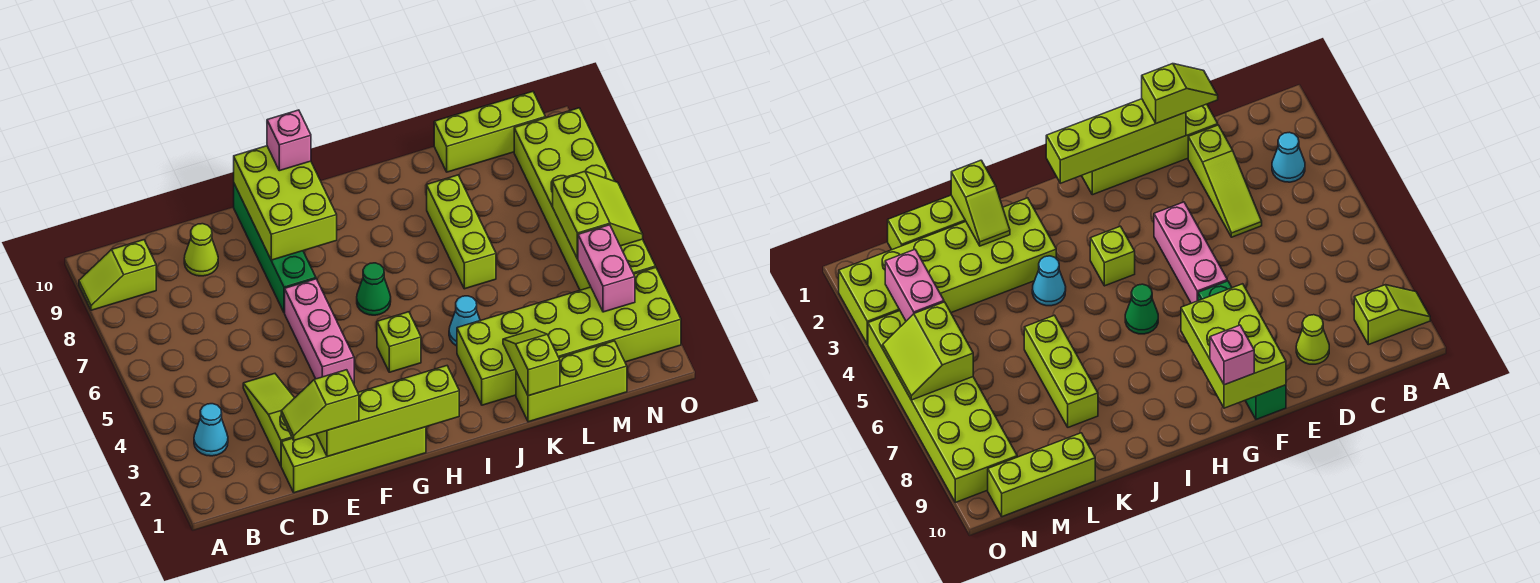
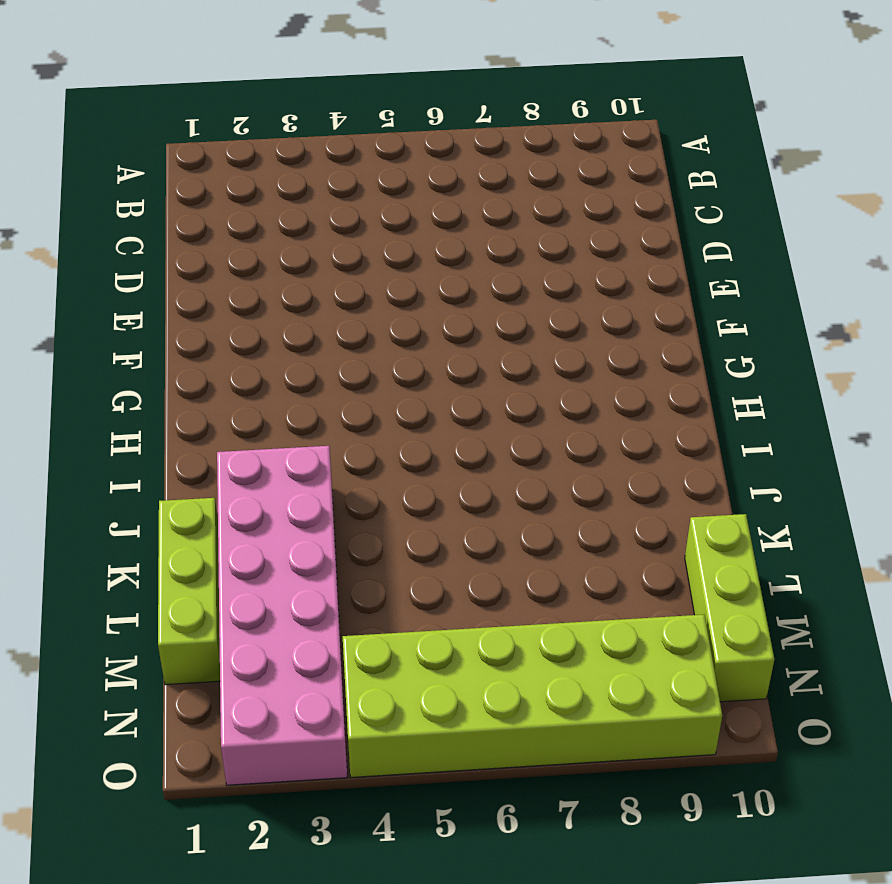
pink brick J2:O3 level 1 -> lime brick J2:O3 level 1
none -> lime slope A9:B9 level 1 top B
none -> cyan cone B3 level 1
none -> lime brick D1:G1 level 1

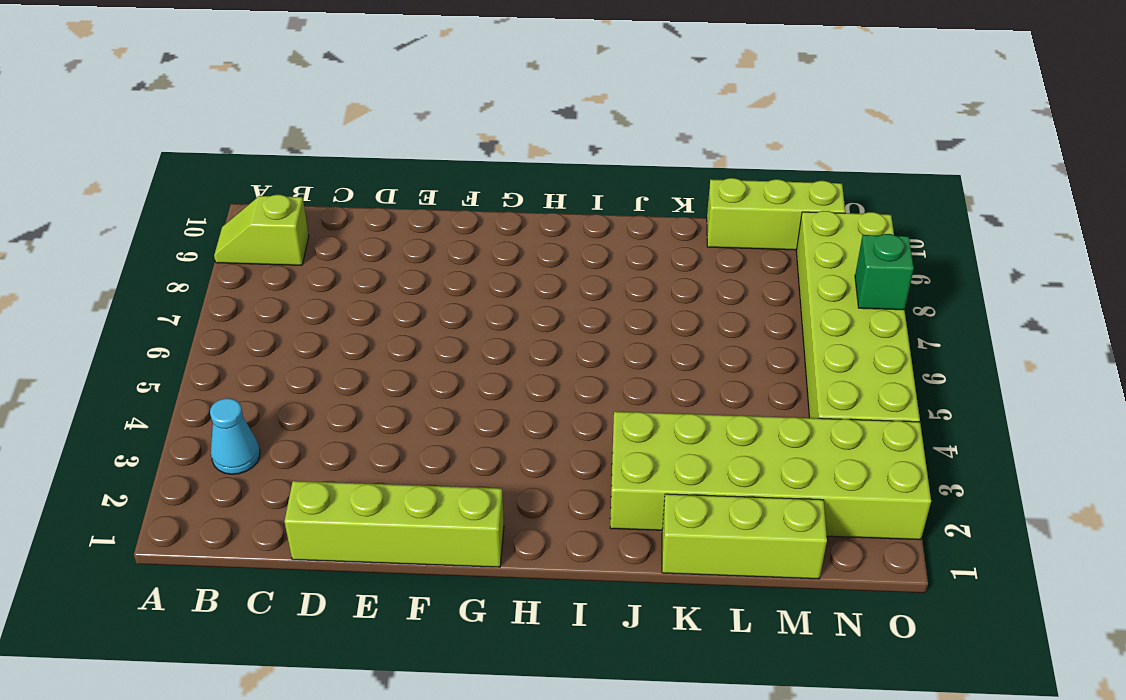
green brick O7 level 2 -> none
none -> lime slope D2:D4 level 1 top 2
none -> lime cone D9 level 1
none -> pink brick F4:F6 level 1

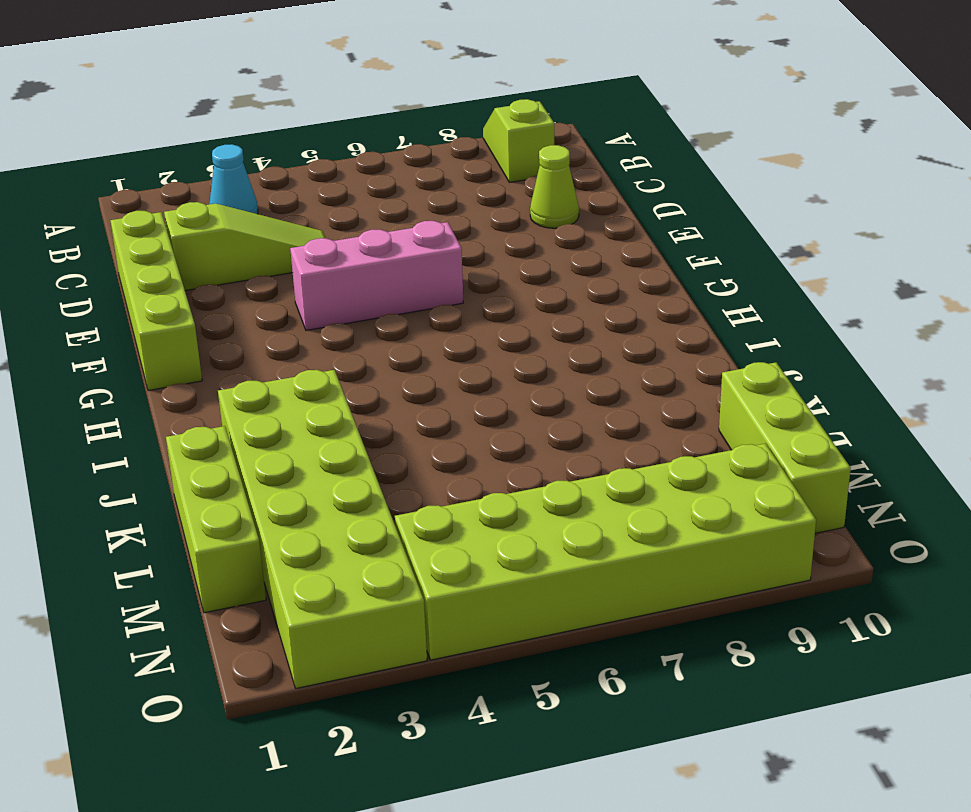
none -> green brick F7:F10 level 1
none -> lime brick H4 level 1
none -> green cone H6 level 1

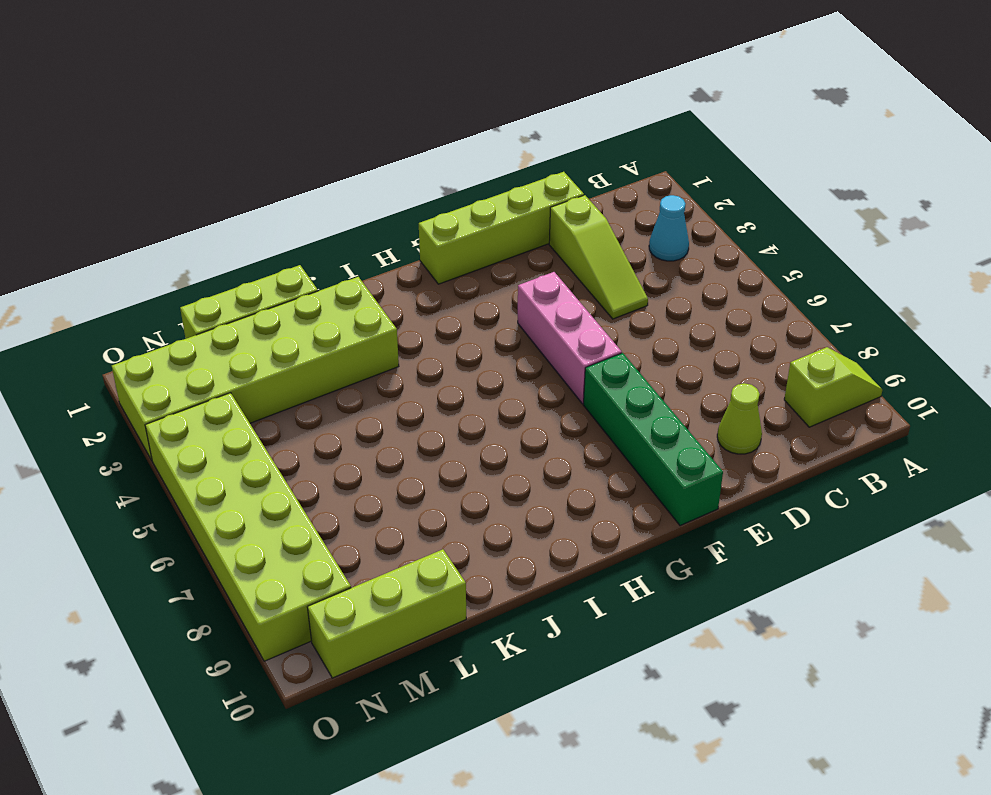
none -> lime brick H4 level 1
none -> green cone H6 level 1
none -> cyan cone J4 level 1

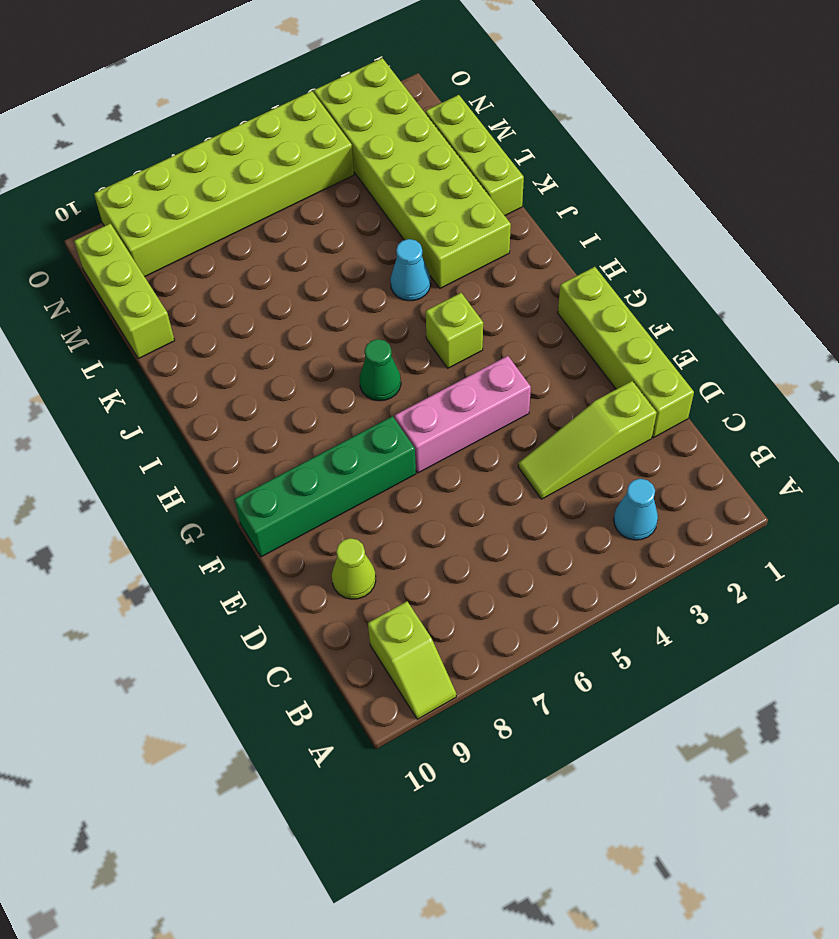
none -> lime brick K6:K8 level 1
none -> lime brick E1:H1 level 2
none -> lime brick F8:G10 level 2

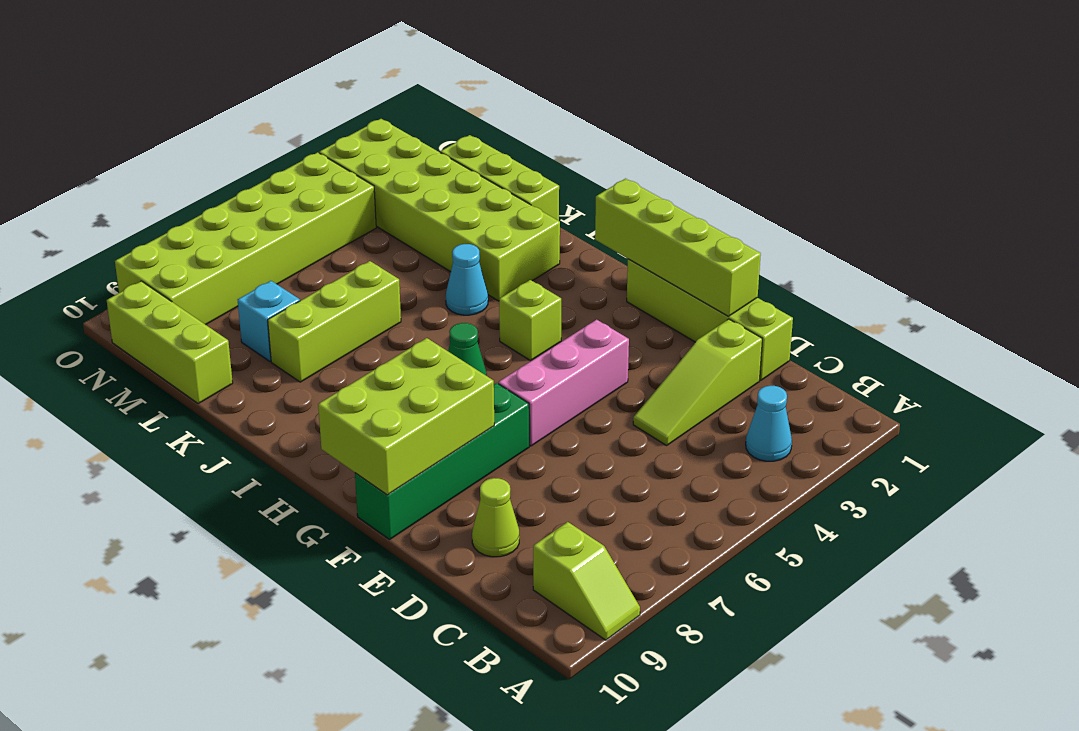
cyan brick L8 level 1 -> none
none -> lime slope K1:K2 level 2 top 1
none -> pink brick N3:N4 level 2
none -> lime slope N5:O6 level 2 top N

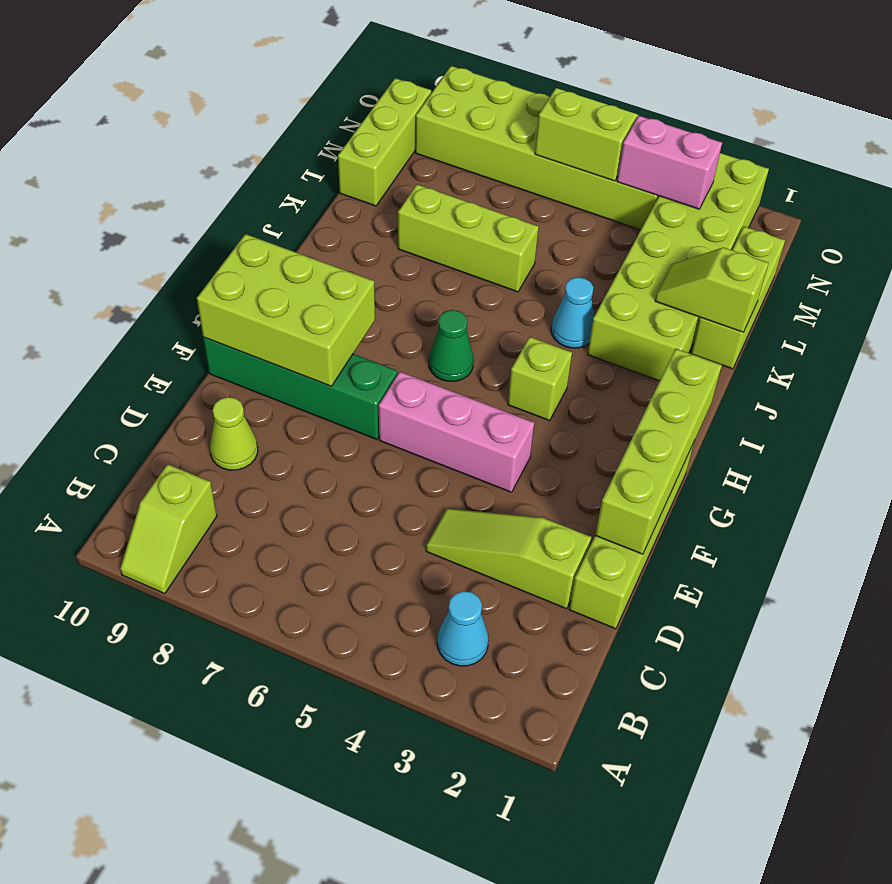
none -> lime slope D1:E1 level 3 top E
none -> pink brick G10 level 3

